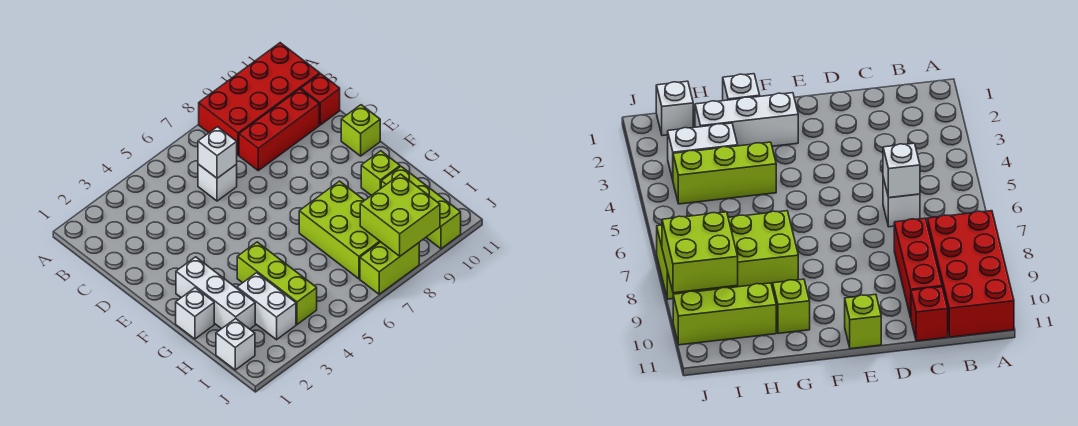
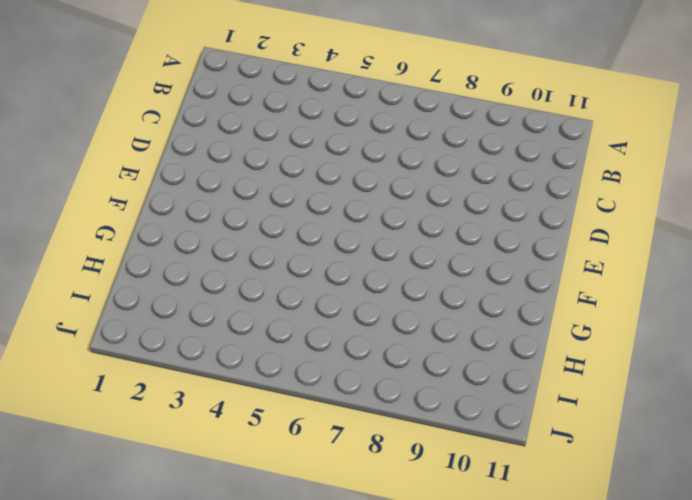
none -> red brick A8:B11 level 1
none -> white brick C6 level 1
none -> red brick C8:C10 level 1

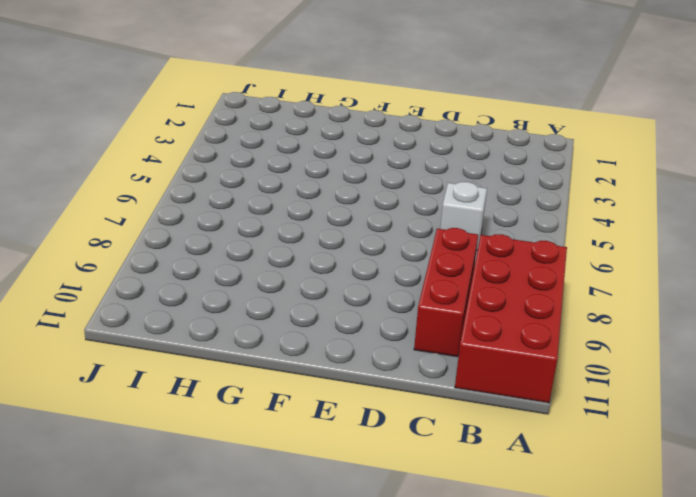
none -> red brick C11 level 1
none -> lime brick E11 level 1
none -> white brick F2:H2 level 1

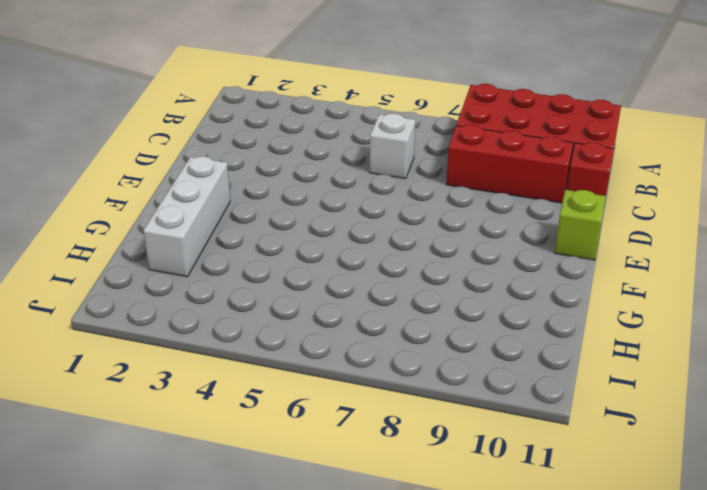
none -> white brick G1 level 1
none -> lime brick G4:I4 level 1
none -> lime brick G7:I8 level 1

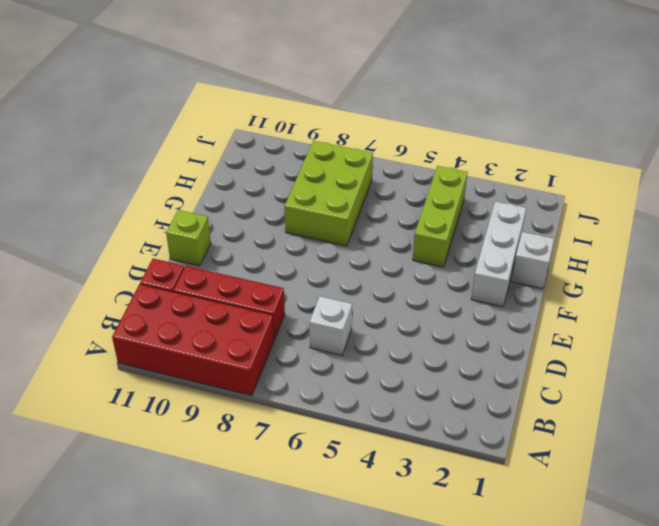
none -> lime brick G10 level 1
none -> white brick H3:I3 level 1
none -> lime brick H10:J10 level 1

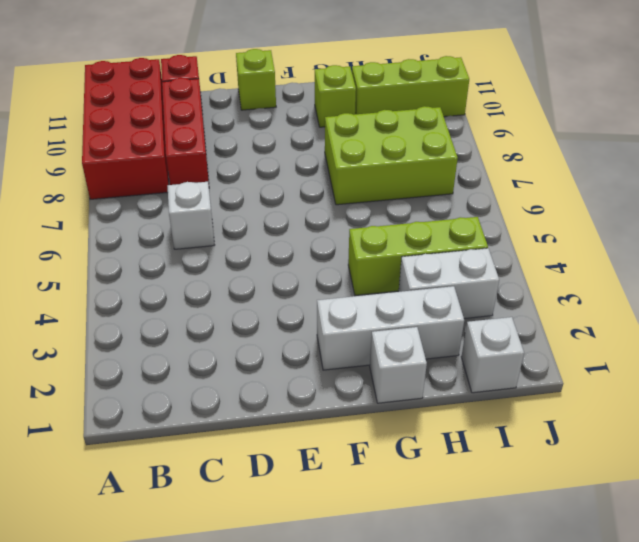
none -> lime brick J7:J8 level 1
none -> white brick C6 level 2
none -> lime brick I8:J9 level 2

